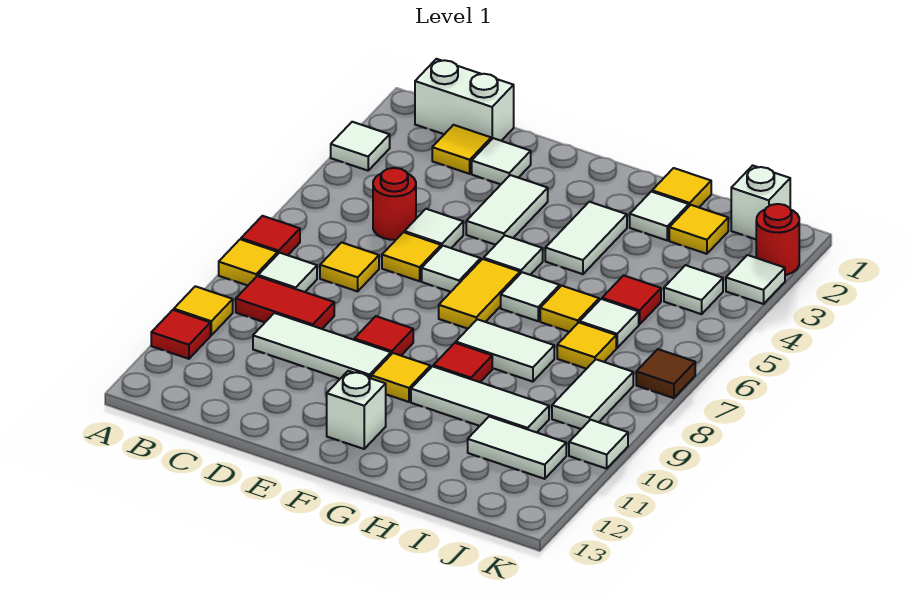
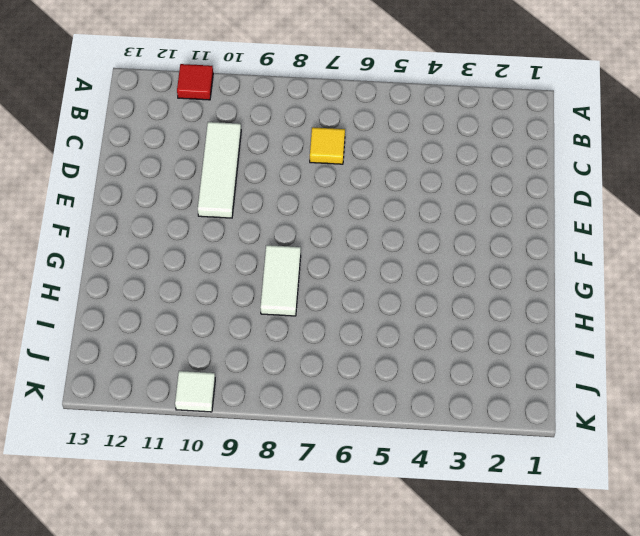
none -> white tile A3 level 1
none -> red tile A7 level 1
none -> yellow tile A8 level 1
none -> yellow tile A10 level 1

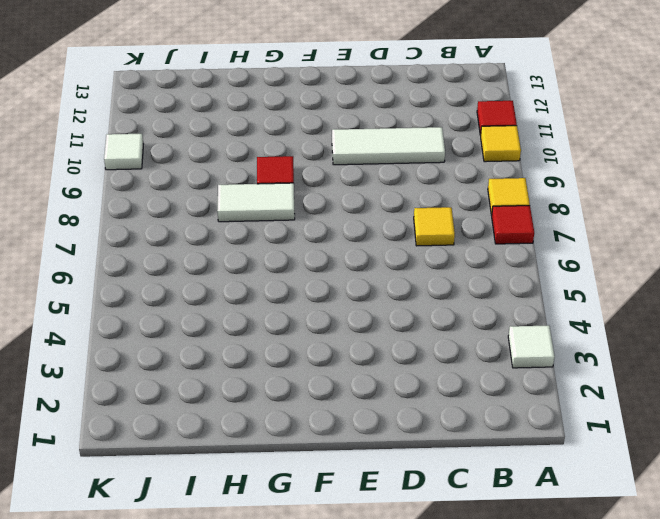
none -> white brick B1:C1 level 1
none -> white tile B8 level 1
none -> red tile B9:C9 level 1
none -> yellow tile C2 level 1

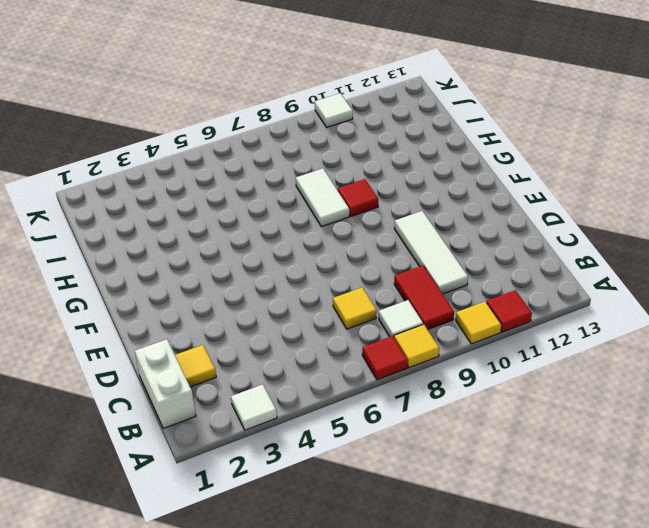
none -> red round brick C5 level 1
none -> white tile D2 level 1
none -> white tile D5 level 1
none -> yellow tile D6 level 1

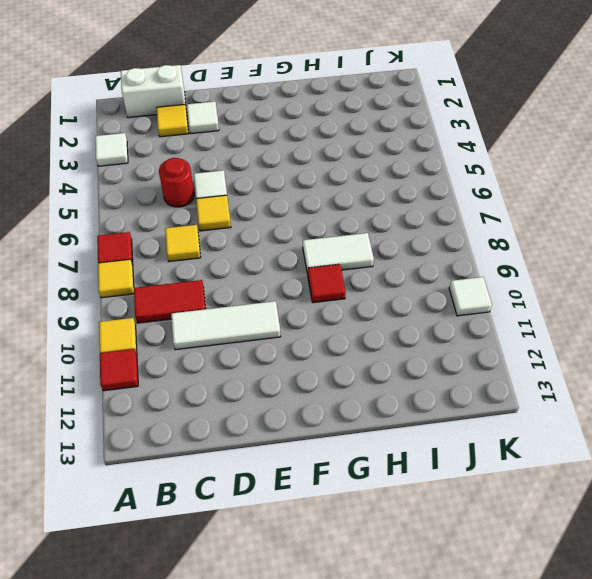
none -> white tile B8 level 1
none -> white tile E3:E4 level 1
none -> white tile E6 level 1
none -> red tile E9 level 1

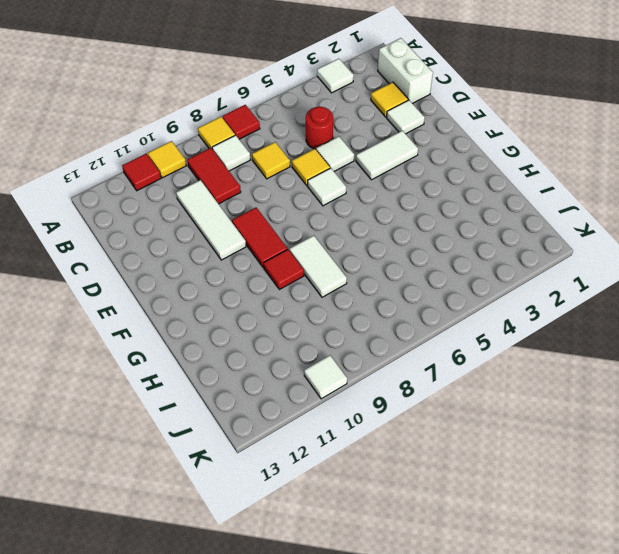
red tile E9:F9 level 1 -> red tile E9 level 1
none -> white tile F5 level 1
none -> yellow tile F6:F7 level 1
none -> yellow tile F10 level 1
none -> white brick F12 level 1

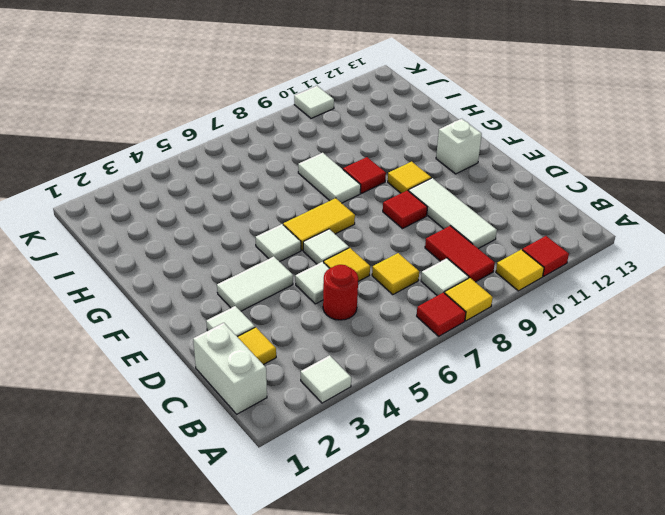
none -> white tile G3:G4 level 1
none -> white tile G6 level 1
none -> white tile G10:I10 level 1
none -> yellow tile H1 level 1

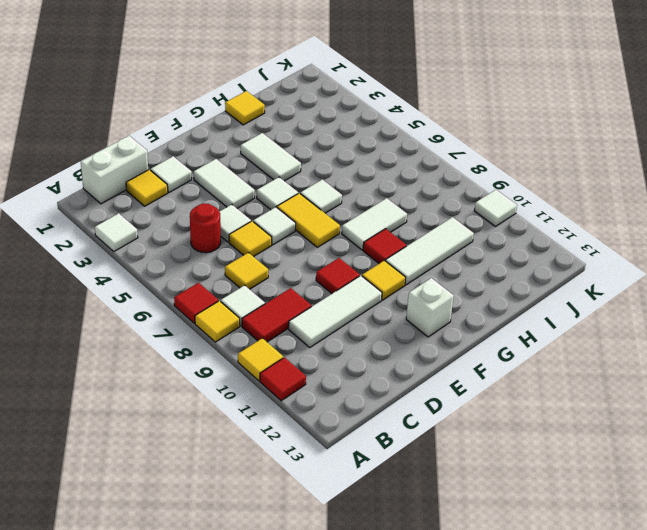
none -> white tile H2 level 1
none -> yellow tile H6 level 1
none -> yellow tile I2 level 1
none -> red tile I5 level 1

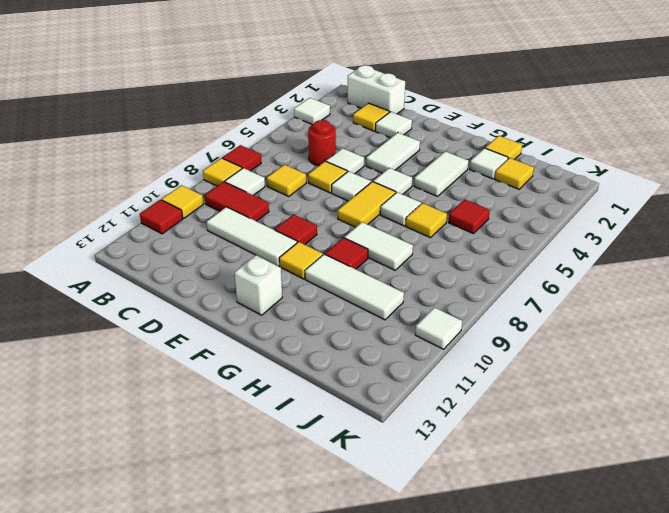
none -> white tile I6 level 1
none -> yellow tile I7 level 1
none -> white tile I11:J11 level 1
none -> white brick J1 level 1

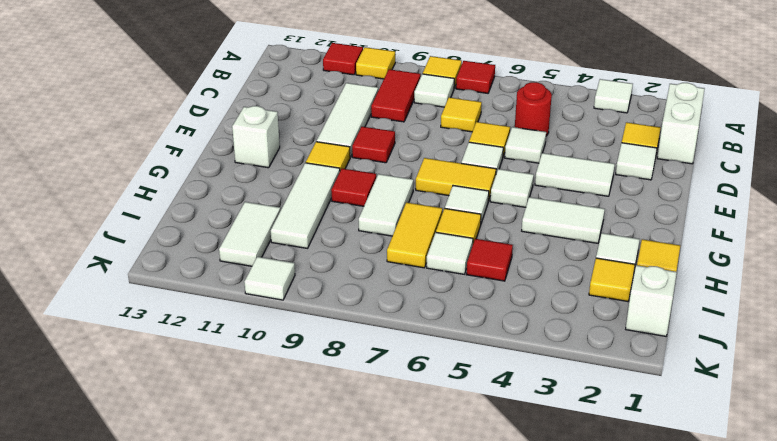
yellow tile H7:I7 level 1 -> yellow tile I7 level 1
none -> white tile J4 level 1
none -> white tile J8:J9 level 1
none -> red round brick K2 level 1
none -> white tile K3 level 1

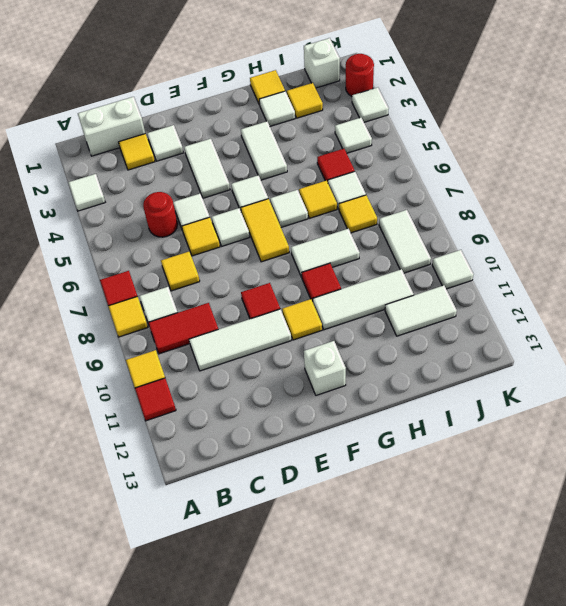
none -> brown tile K7 level 1

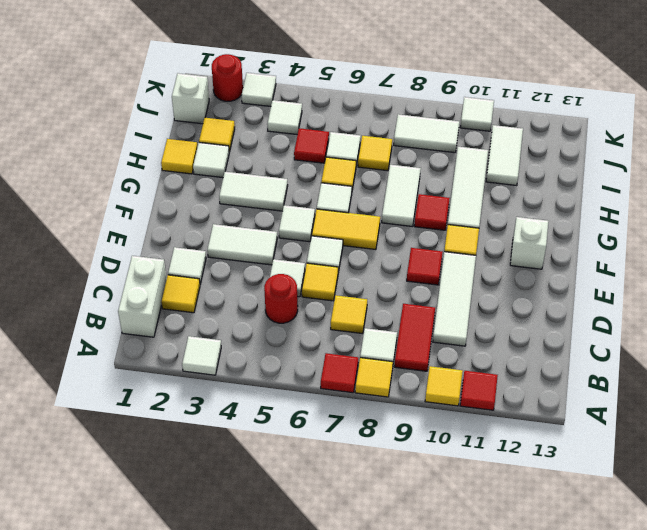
none -> brown tile K7 level 1

